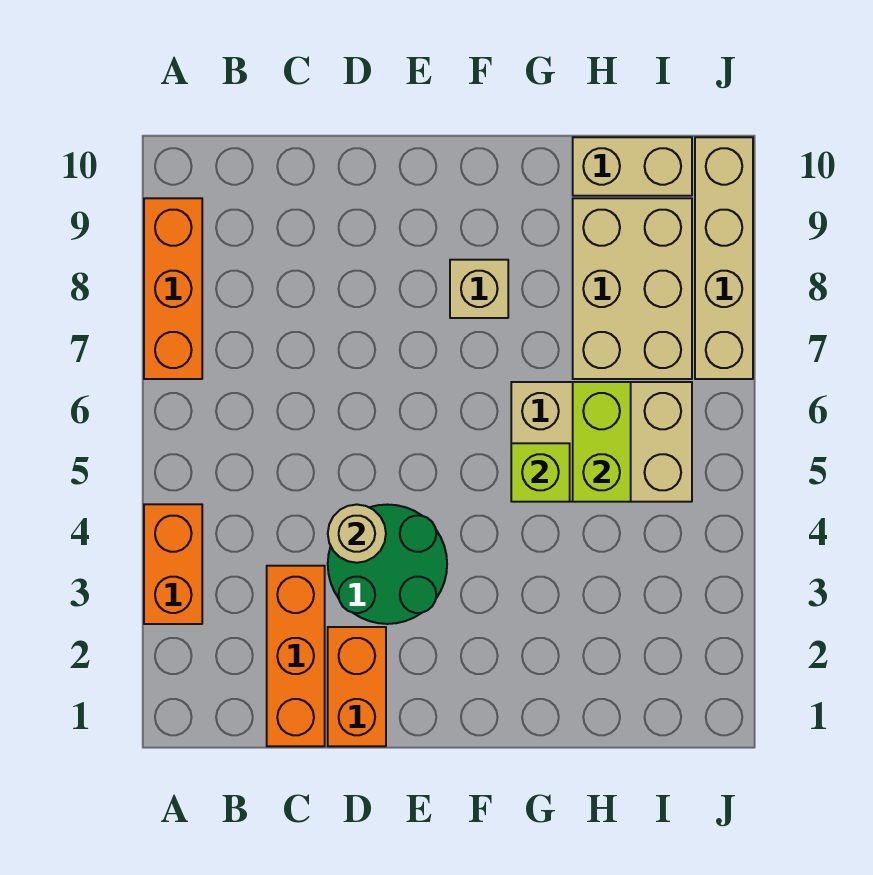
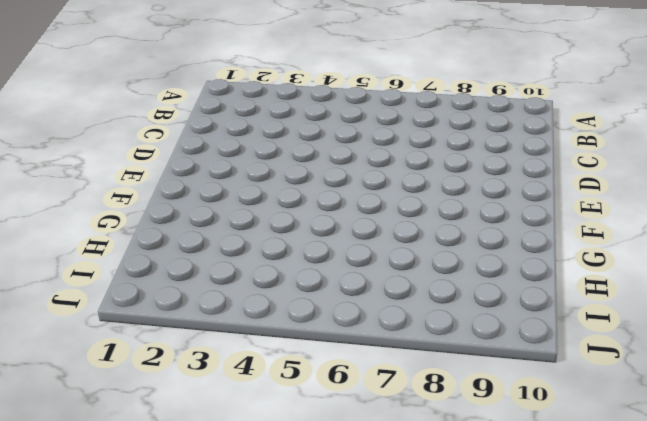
none -> orange brick A3:A4 level 1
none -> orange brick A7:A9 level 1
none -> orange brick C1:C3 level 1

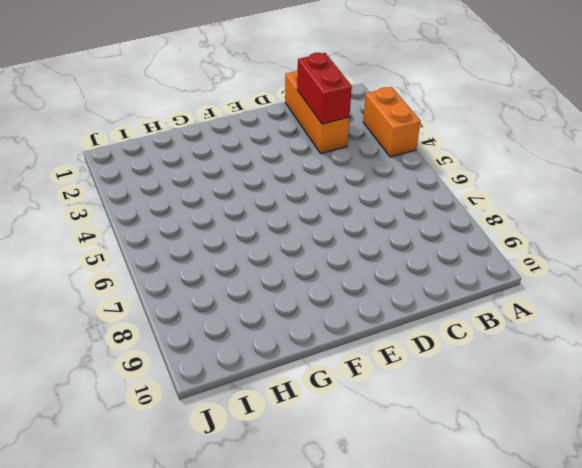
red brick C2:C3 level 2 -> none
none -> orange brick A7:A9 level 1
none -> orange brick D1:D2 level 1
none -> green round brick D3:E4 level 1

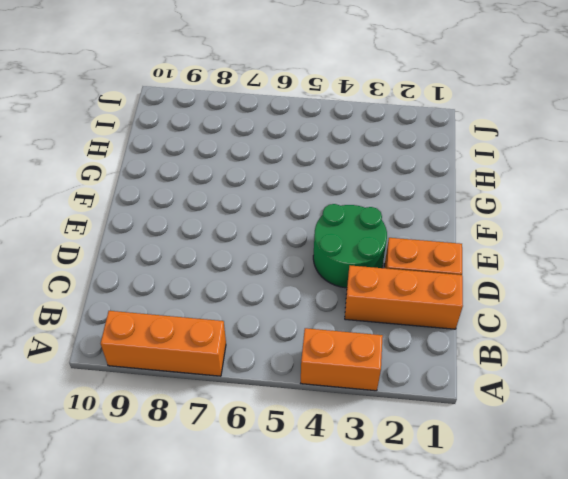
none -> tan brick F8 level 1
none -> tan brick G5:I6 level 1
none -> tan brick H7:I9 level 1

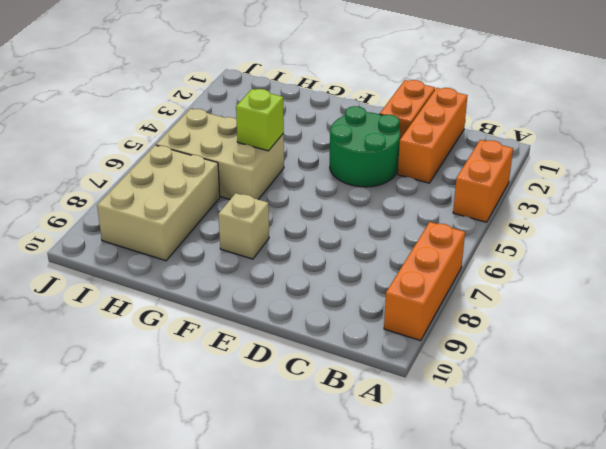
none -> tan brick H10:I10 level 1
none -> tan brick J7:J10 level 1
none -> tan round brick D4 level 2

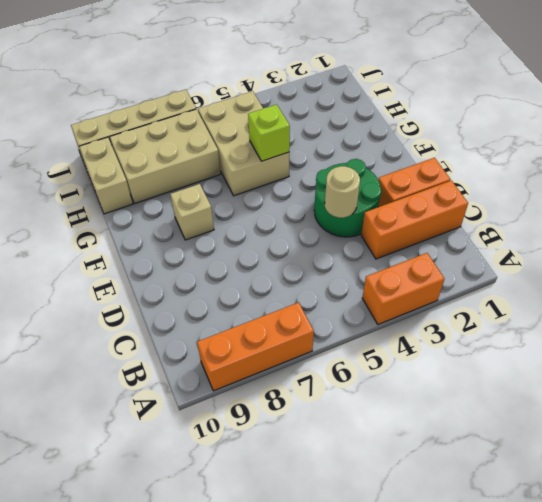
none -> lime brick H5:H6 level 2

